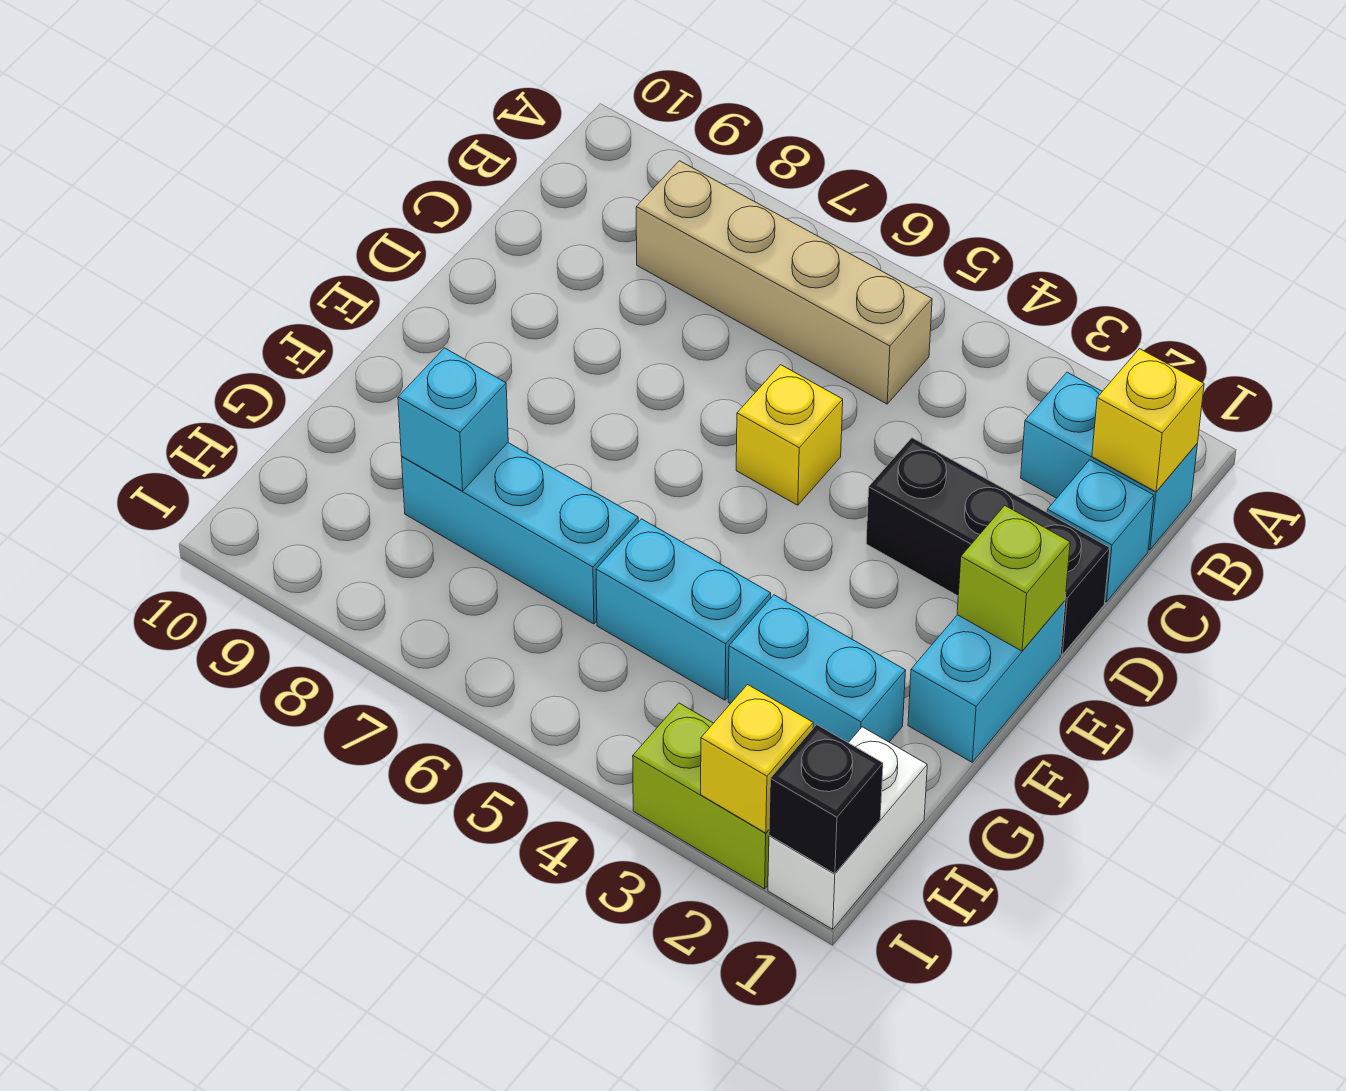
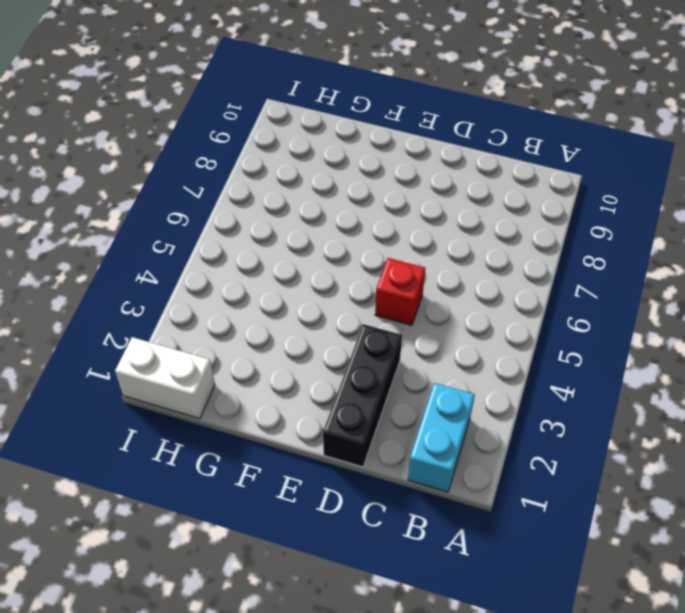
red brick D5 level 1 -> yellow brick D5 level 1
none -> tan brick B5:B8 level 1
none -> cyan brick C1 level 1
none -> cyan brick E1:F1 level 1

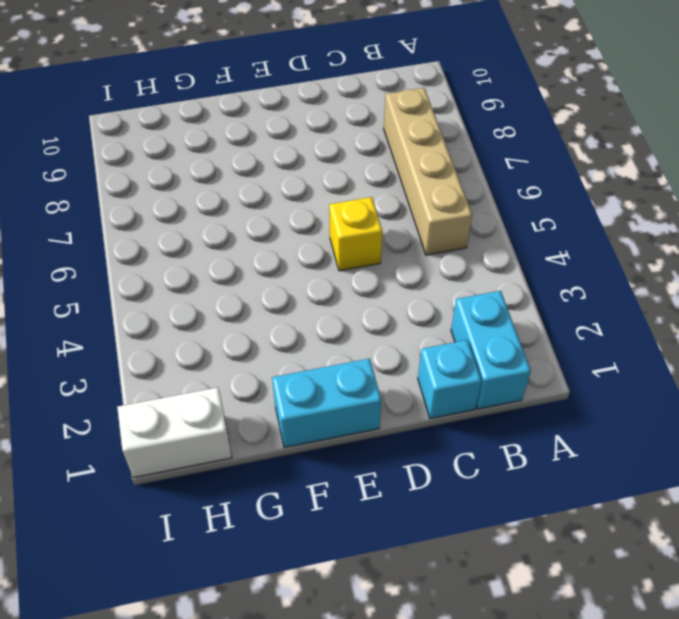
none -> black brick D1:D3 level 1
none -> cyan brick G2:G3 level 1
none -> cyan brick G4:G5 level 1

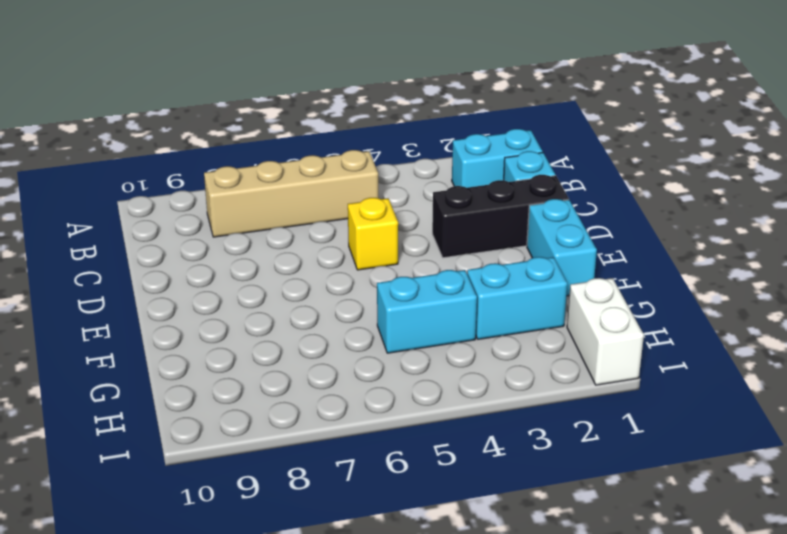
none -> cyan brick G6:G8 level 1
none -> lime brick I2:I3 level 1
none -> yellow brick B1 level 2

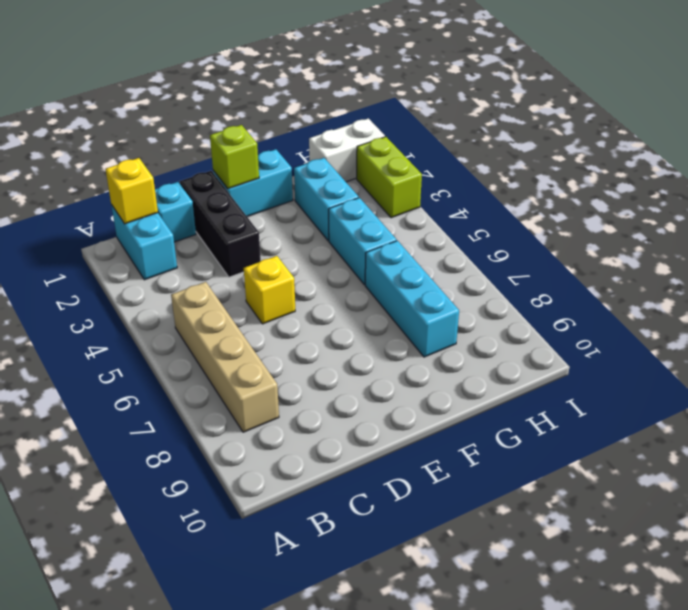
none -> cyan brick G8 level 2
none -> black brick I1 level 2
none -> yellow brick I2 level 2

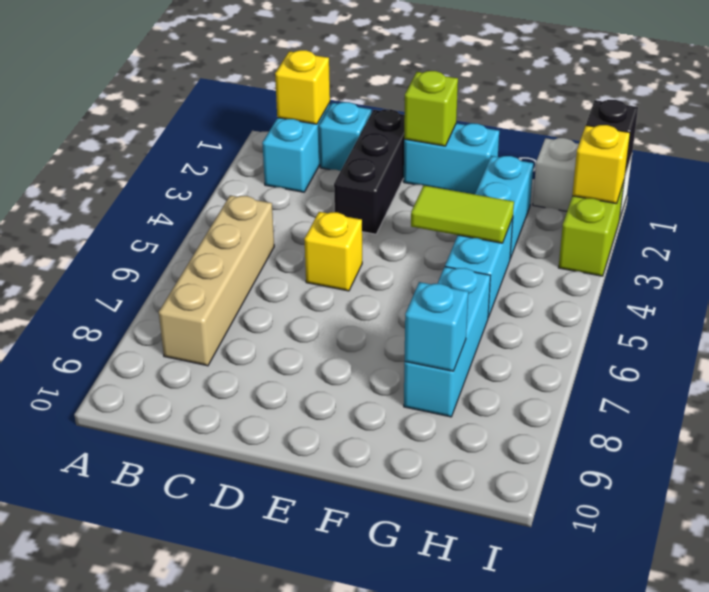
lime tile F4:G4 level 2 -> none

